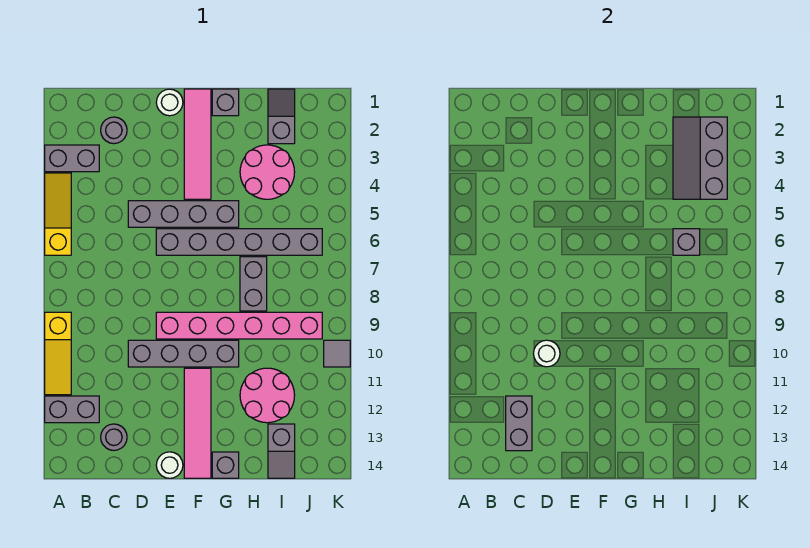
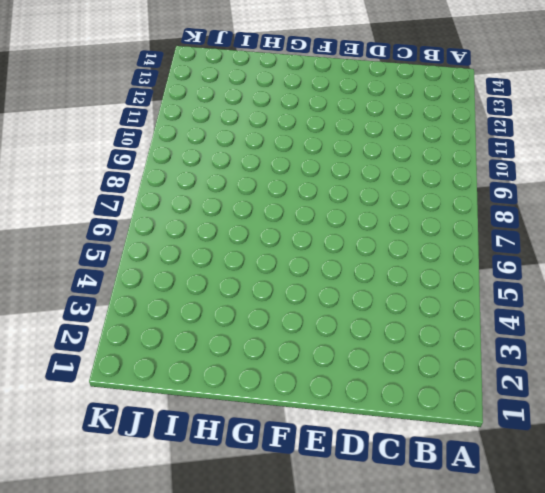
none -> grey brick A3:B3 level 1
none -> yellow slope A4:A6 level 1 top 6
none -> yellow slope A9:A11 level 1 top 9

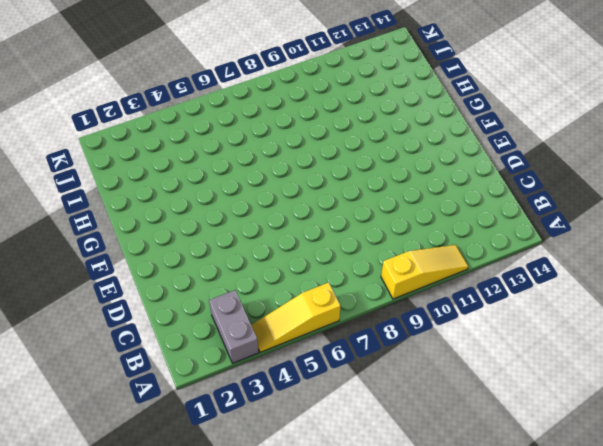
none -> grey brick A12:B12 level 1
none -> grey round brick C2 level 1
none -> grey round brick C13 level 1

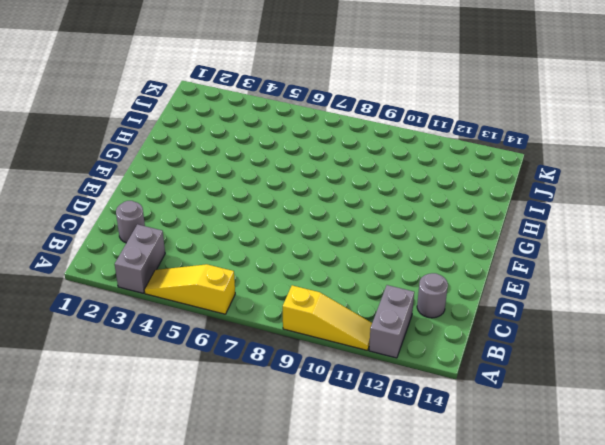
none -> grey brick D5:G5 level 1
none -> grey brick D10:G10 level 1
none -> white round brick E1 level 1

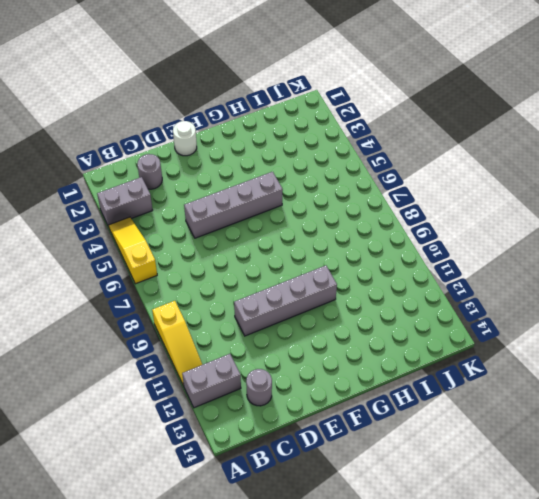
none -> grey brick E6:J6 level 1
none -> pink brick E9:J9 level 1
none -> white round brick E14 level 1

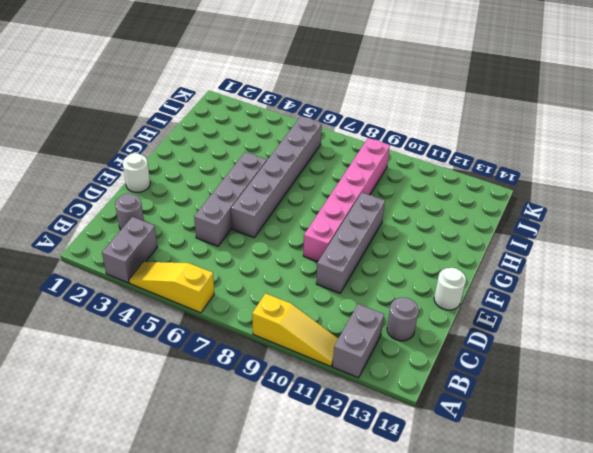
none -> pink tile F1:F4 level 1
none -> pink tile F11:F14 level 1
none -> grey brick G1 level 1

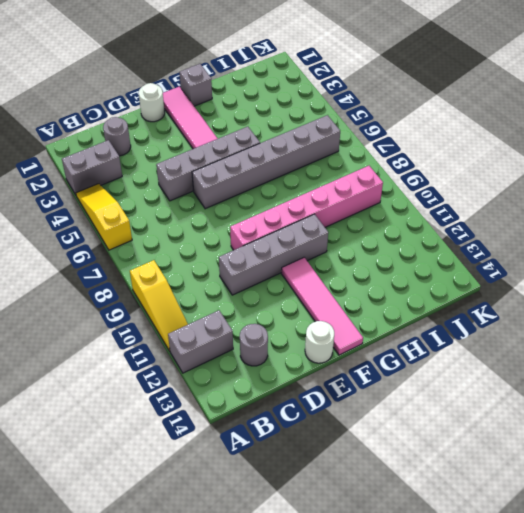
none -> grey brick G14 level 1
none -> pink round brick H3:I4 level 1
none -> grey brick H7:H8 level 1

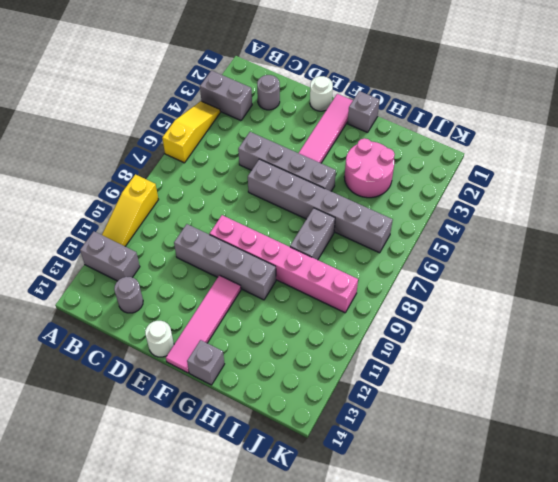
none -> pink round brick H11:I12 level 1
none -> grey slope I1:I2 level 1 top 2
none -> grey slope I13:I14 level 1 top 13

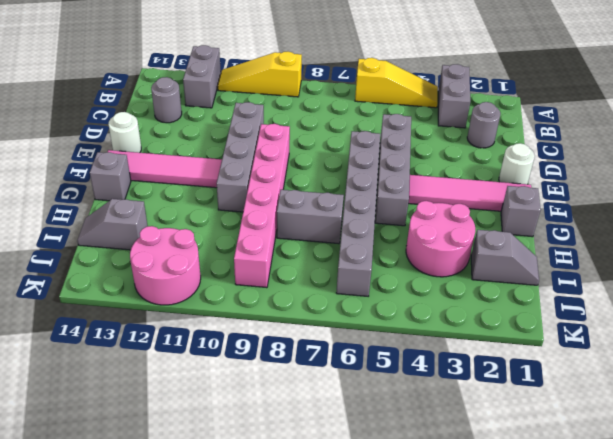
pink round brick J11:K12 level 1 -> pink round brick H11:I12 level 1
none -> grey tile K10 level 1
none -> grey brick C12:C13 level 2
none -> white round brick D10 level 2

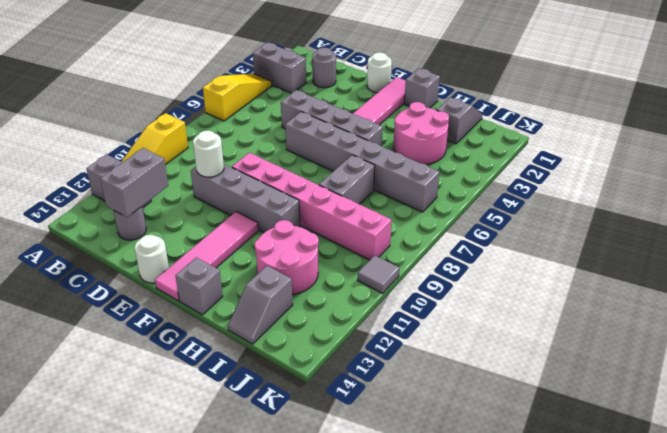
none -> grey slope I2:J4 level 2 top J
none -> grey brick I6 level 2

